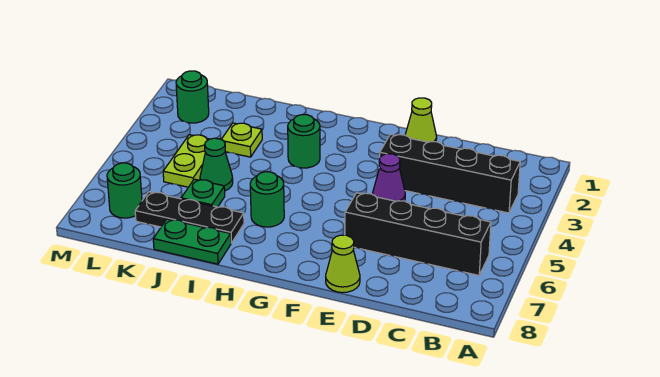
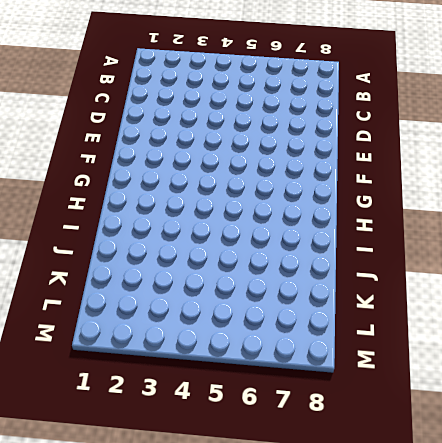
none -> black brick B3:E3 level 1
none -> black brick B6:E6 level 1
none -> lime cone E1 level 1

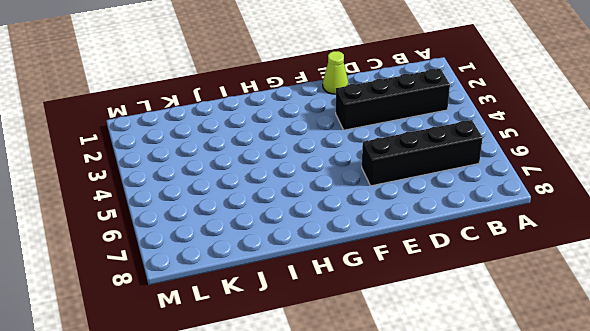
none -> purple cone E4 level 1
none -> lime cone E8 level 1
none -> green round brick H3 level 1

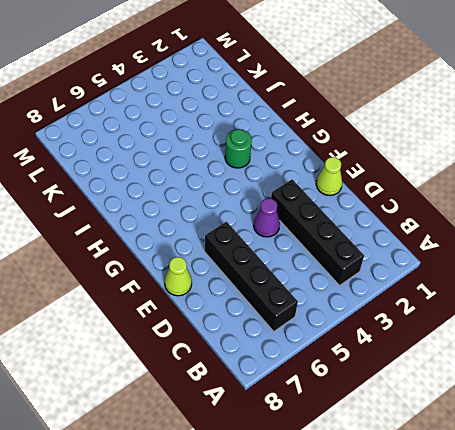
none -> green round brick H6 level 1
none -> black plate I7:K7 level 1
none -> green plate I8:J8 level 1

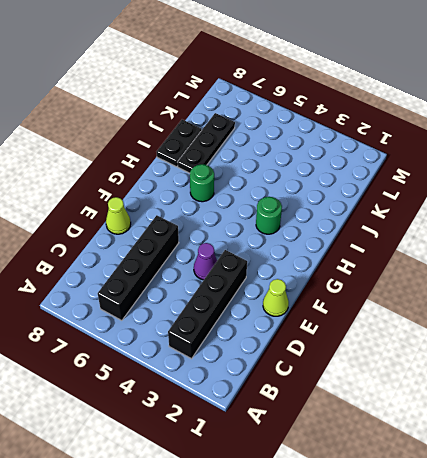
black plate I8:J8 level 1 -> green plate I8:J8 level 1
none -> lime plate J3 level 1
none -> green cone J5 level 1
none -> green plate J6 level 1

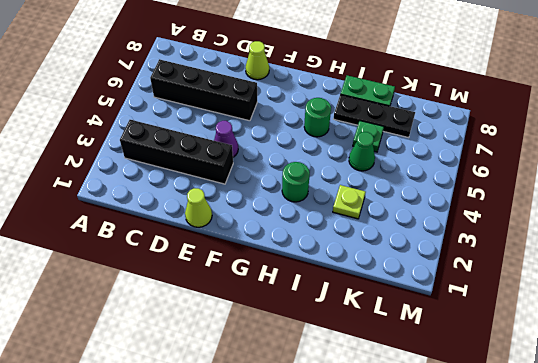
none -> lime plate K4:K5 level 1
none -> green round brick L2 level 1
none -> green round brick L7 level 1

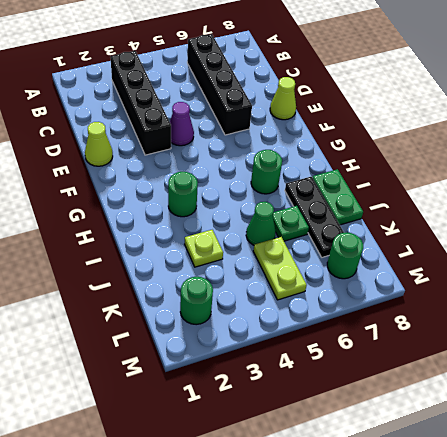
lime plate K5:L5 level 1 -> lime plate K4:K5 level 1

